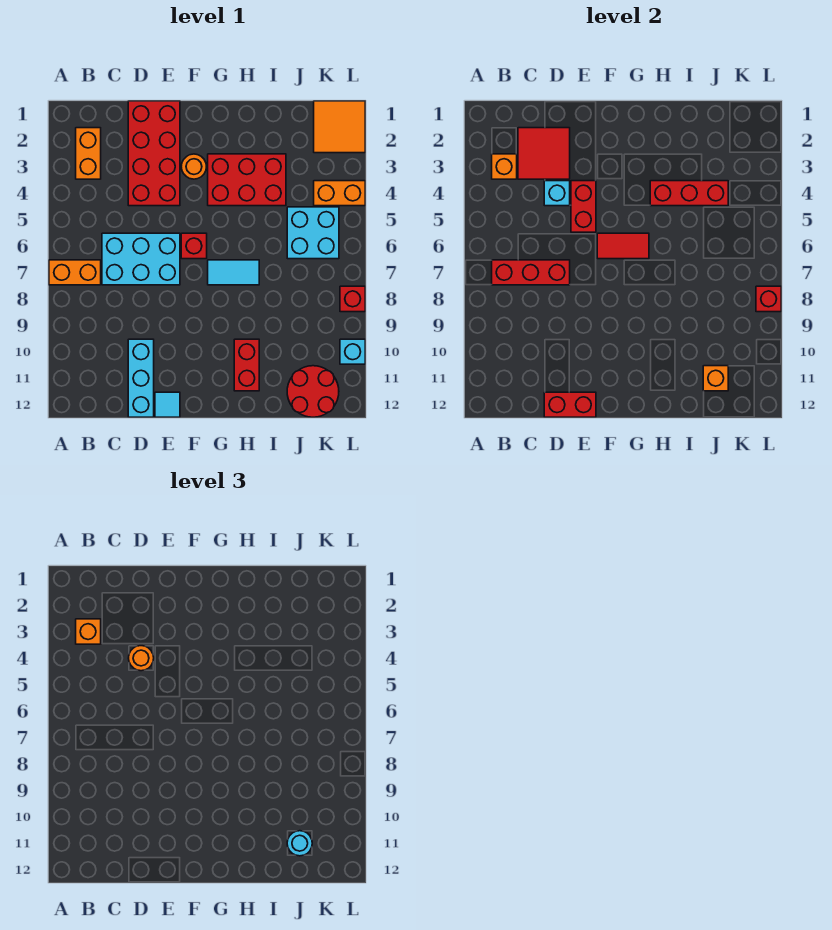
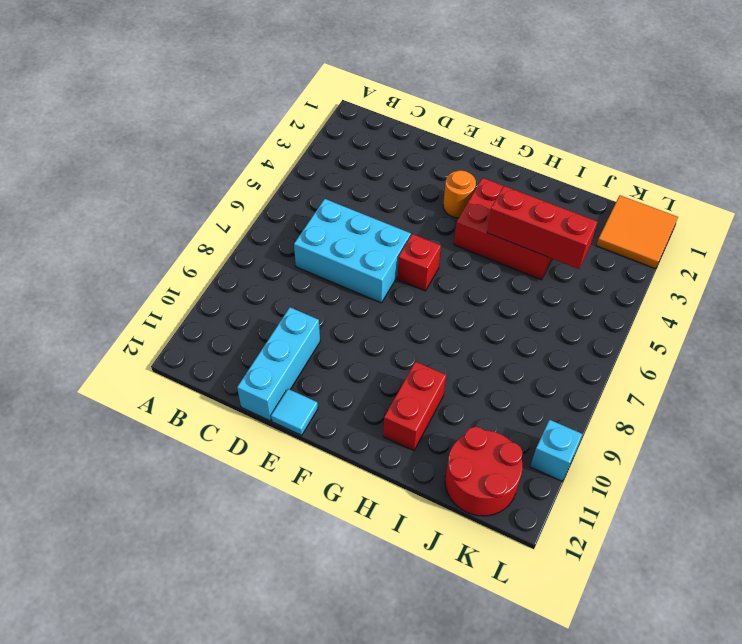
none -> orange brick A7:B7 level 1
none -> orange brick B2:B3 level 1
none -> red brick D1:E4 level 1
none -> cyan tile G7:H7 level 1

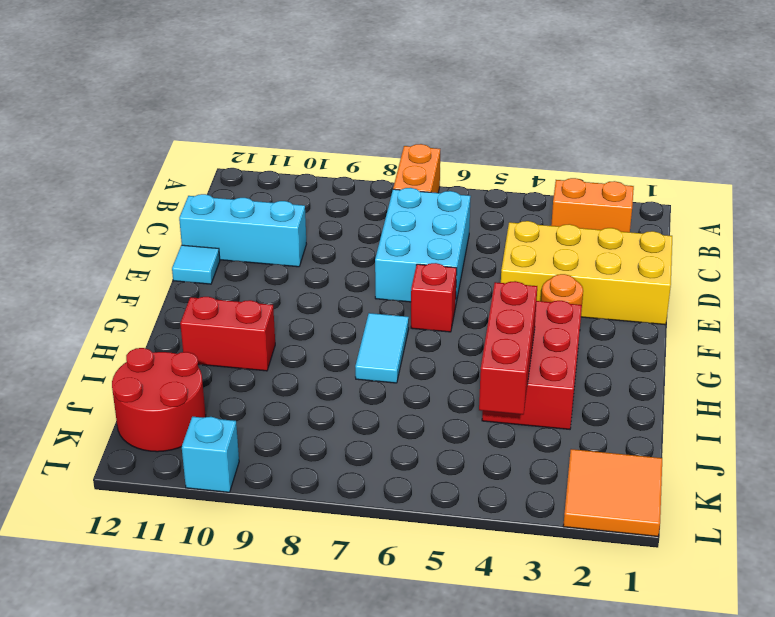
yellow brick D1:E4 level 1 -> red brick D1:E4 level 1
none -> cyan brick J5:K6 level 1
none -> orange brick K4:L4 level 1
none -> red brick L8 level 1
none -> orange brick B3 level 2

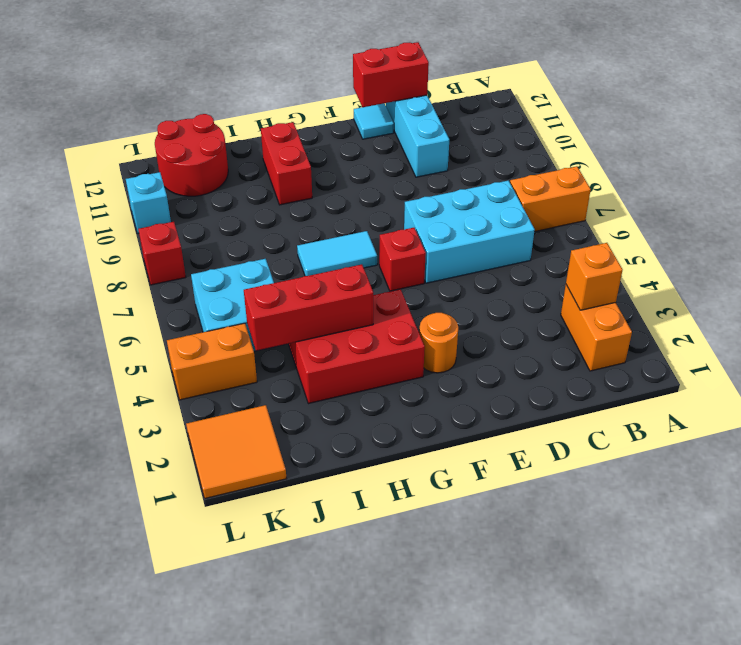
none -> red brick D1:E4 level 1
none -> red brick B7:D7 level 2
none -> red tile C2:D3 level 2
none -> cyan brick D4 level 2

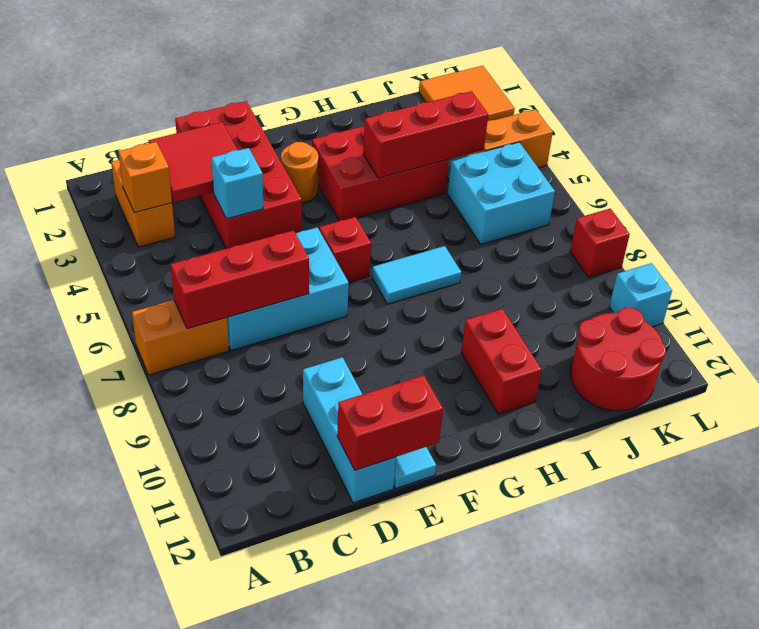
none -> red brick E4:E5 level 2
none -> red tile F6:G6 level 2
none -> orange brick J11 level 2
none -> red brick L8 level 2

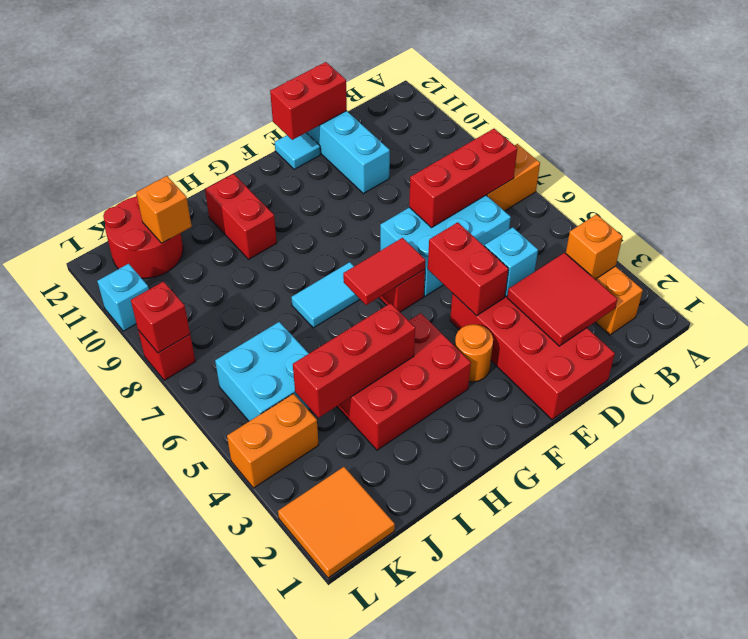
none -> orange brick B3 level 3
none -> orange round brick D4 level 3
none -> cyan round brick J11 level 3

